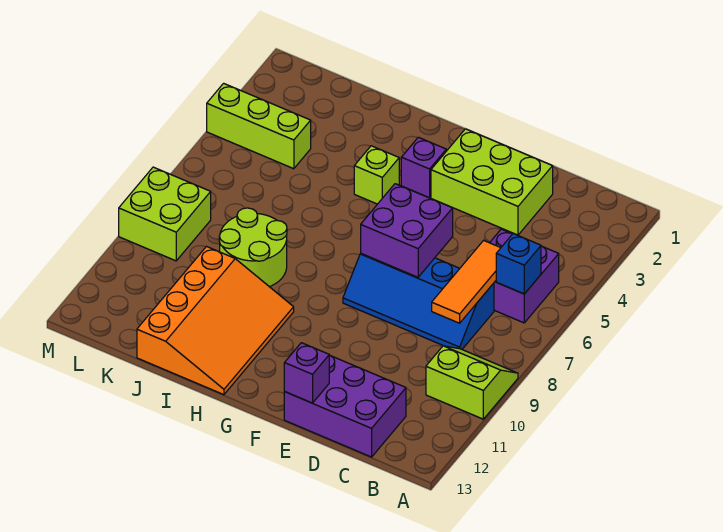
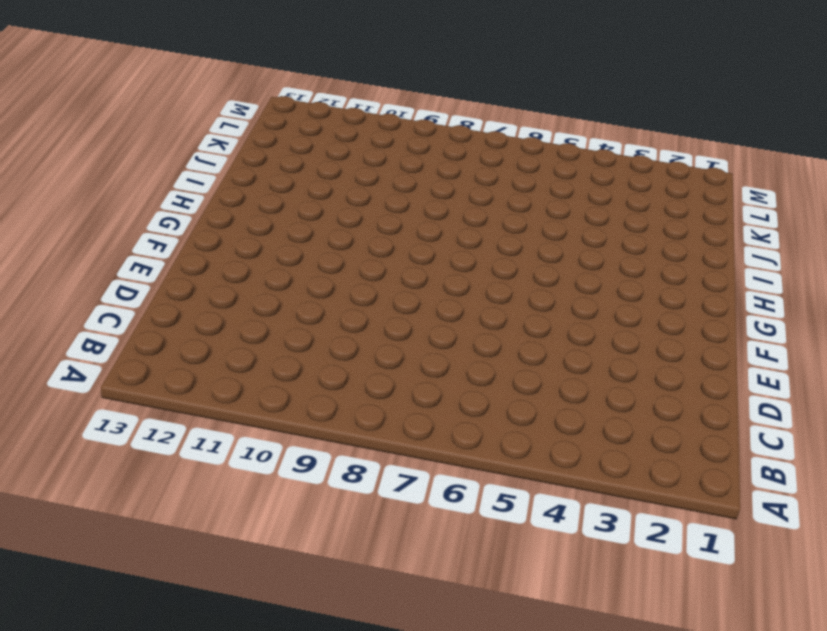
none -> lime slope A9:B10 level 1 top 10
none -> purple brick B5:C6 level 1
none -> blue slope C7:F8 level 1 top 7

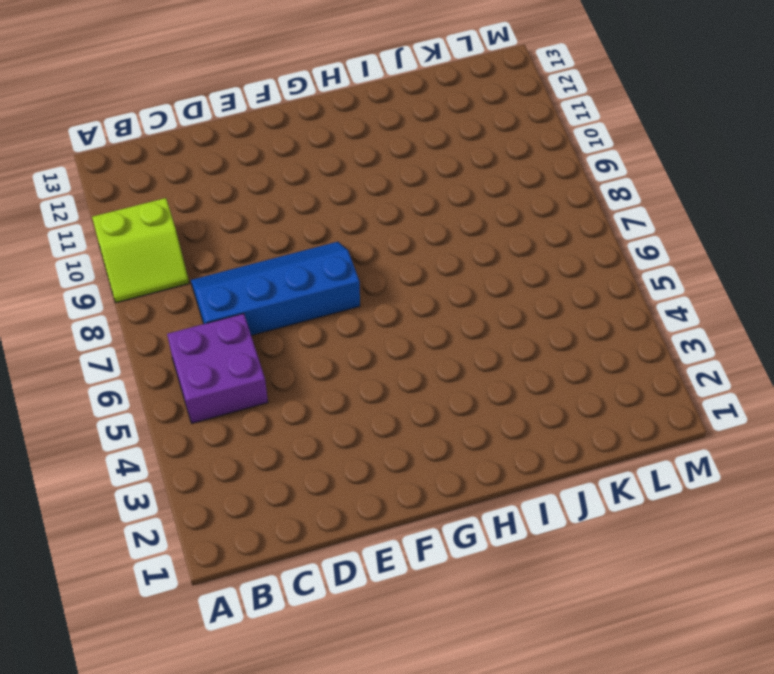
none -> purple brick C12:E13 level 1
none -> lime brick D2:F3 level 1
none -> purple brick G3 level 1

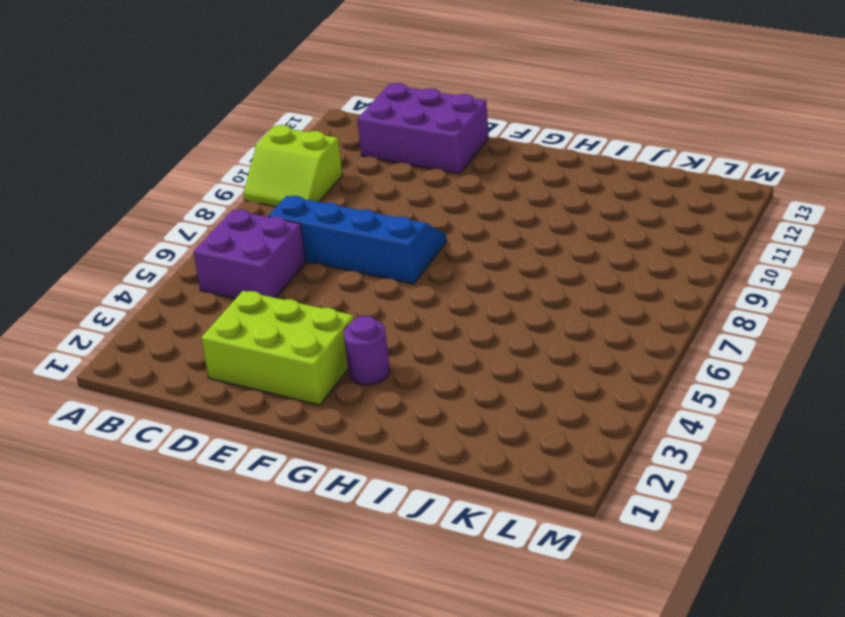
purple round brick G3 level 1 -> purple brick G3 level 1
none -> lime brick H4 level 1
none -> orange slope H10:J13 level 1 top J
none -> lime round brick I8:J9 level 1

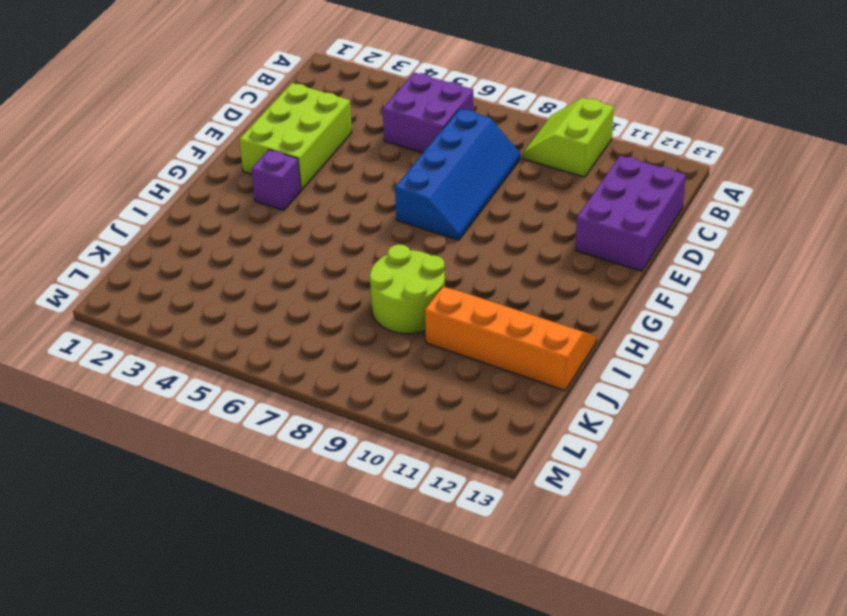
orange slope I10:J13 level 1 top J -> orange slope H10:J13 level 1 top J
none -> lime brick H4 level 1
none -> lime brick K4:M4 level 1
none -> lime brick L8:M9 level 1

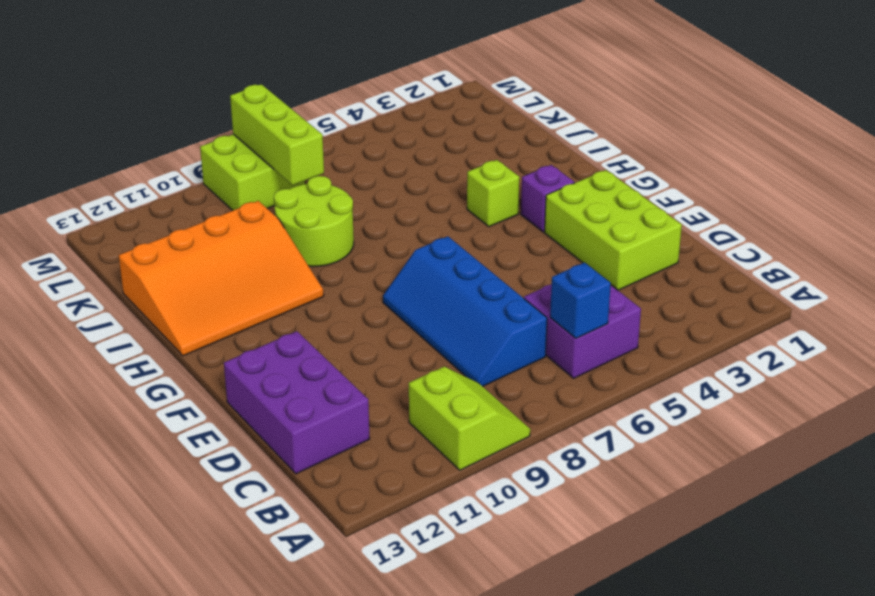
lime brick K8:M8 level 2 -> lime brick K4:M4 level 1
none -> orange tile C6:C8 level 2
none -> purple brick E6:F7 level 2
none -> purple brick E13 level 2

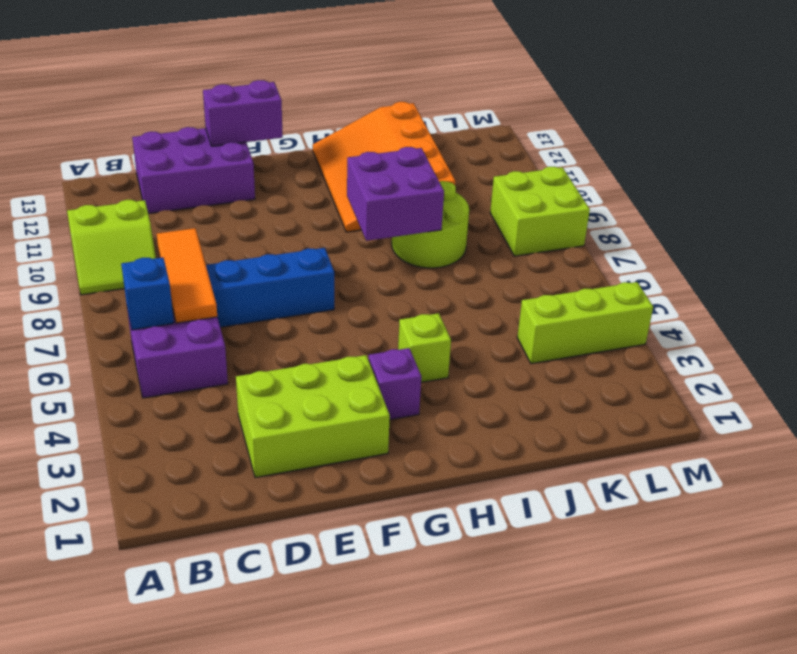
purple brick E13:F13 level 2 -> purple brick E13 level 2
purple brick H8:I9 level 2 -> purple brick E6:F7 level 2

